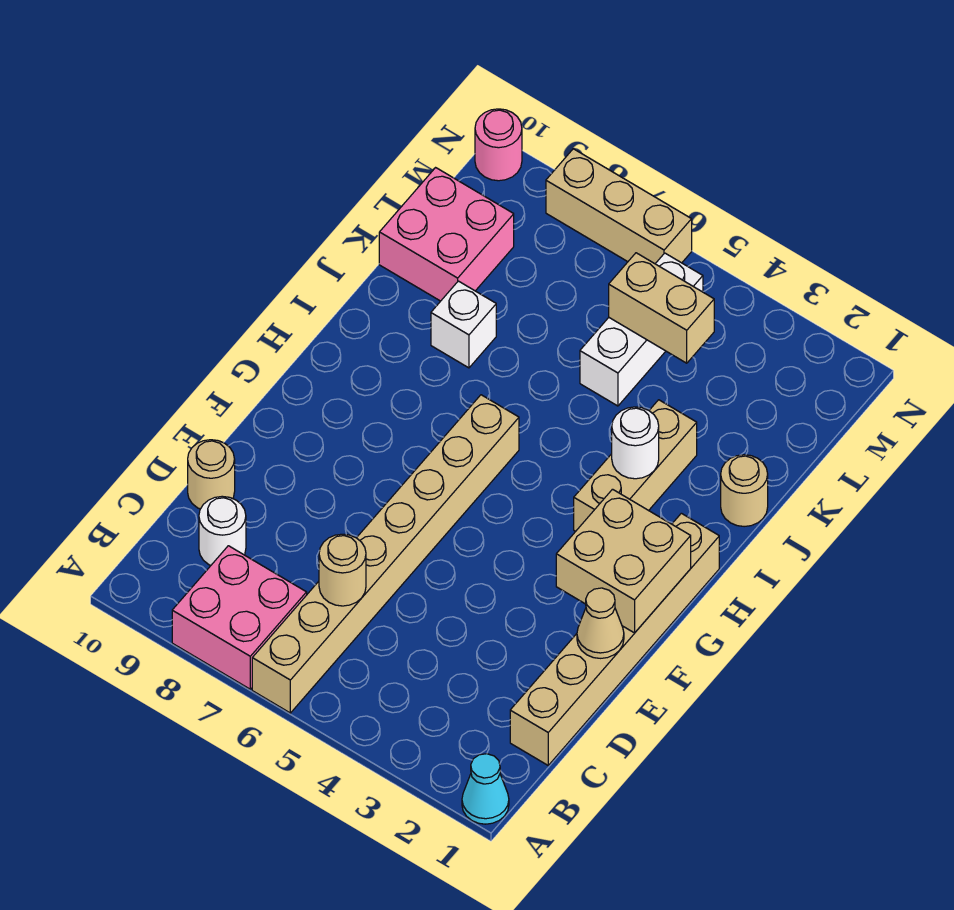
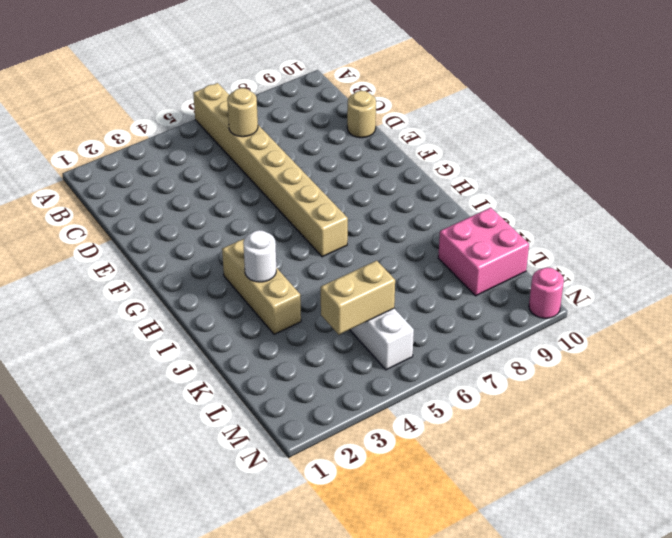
none -> cyan cone A1 level 1
none -> pink brick A7:B8 level 1
none -> tan brick C1:H1 level 1

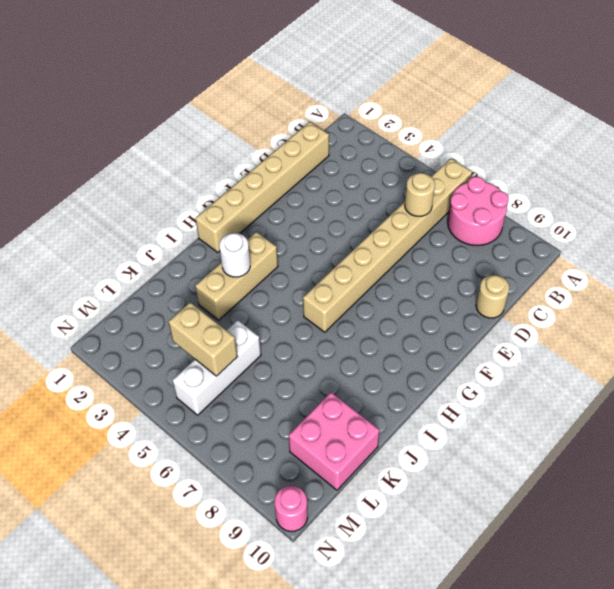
pink round brick A7:B8 level 1 -> pink brick A7:B8 level 1
none -> cyan cone A1 level 1
none -> white round brick C9 level 1
none -> tan round brick J1 level 1

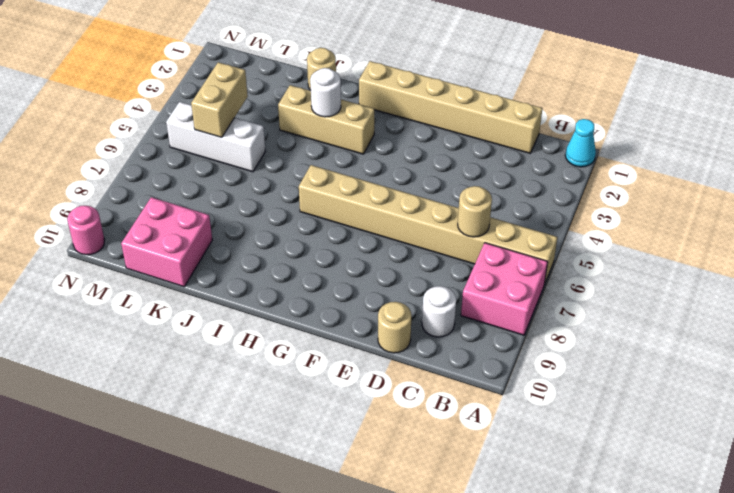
none -> white brick J8 level 1
none -> tan brick N6:N8 level 1
none -> tan cone E1 level 2

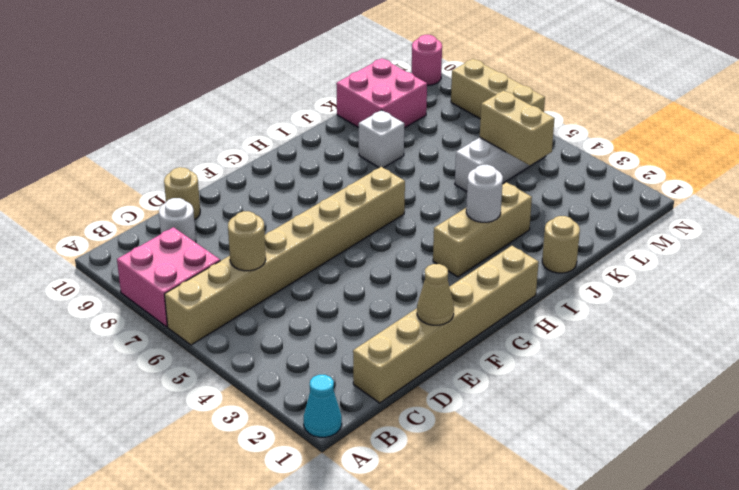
none -> tan brick F1:G2 level 2

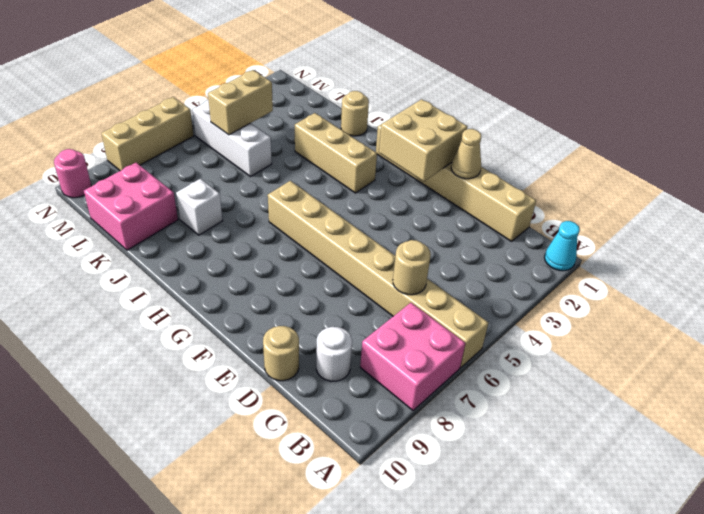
none -> white round brick I3 level 2

